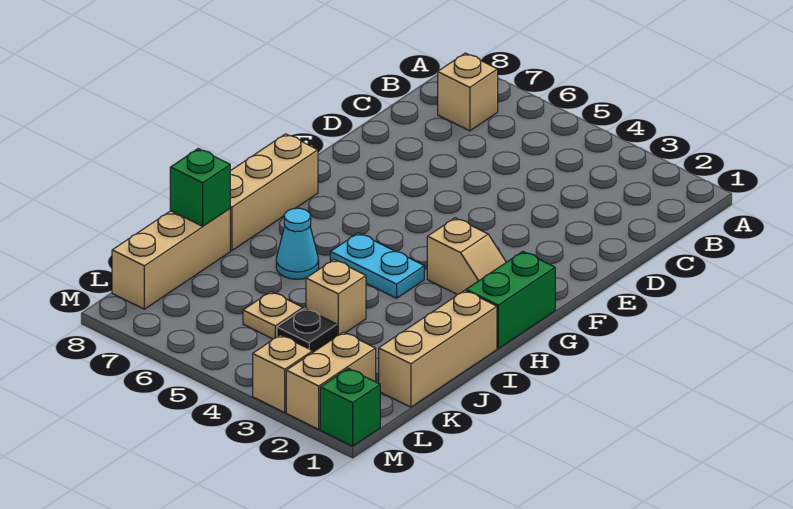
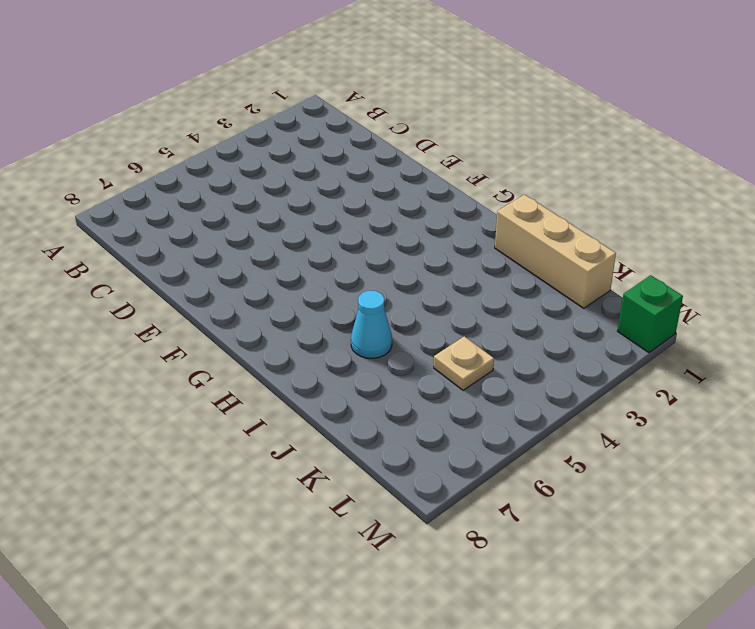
none -> tan brick B7 level 1
none -> green brick G1:H1 level 1
none -> tan slope G2:G3 level 1 top 3

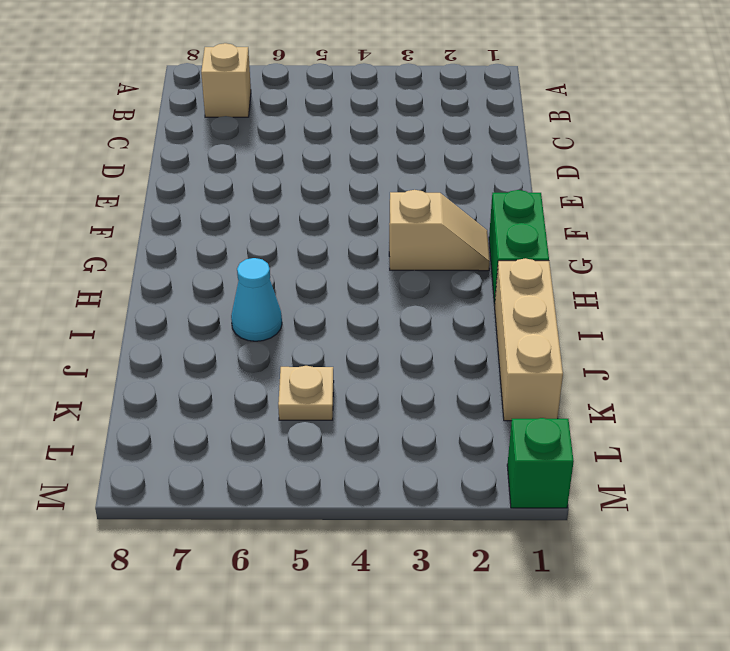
none -> tan brick G8:I8 level 1
none -> cyan plate H4:H5 level 1
none -> tan brick J4 level 1

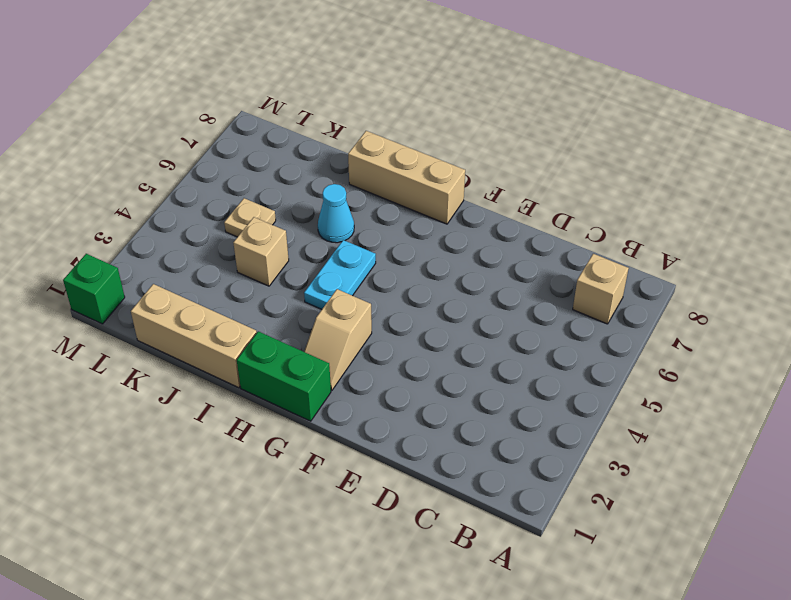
none -> tan brick J8:L8 level 1
none -> black plate K4 level 1
none -> tan brick L2:M2 level 1

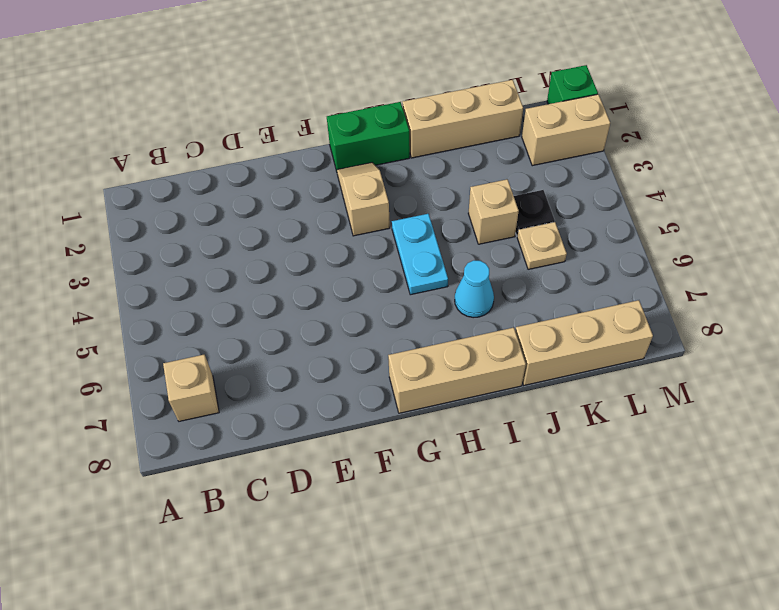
none -> tan brick M3 level 1
none -> green brick J8 level 2

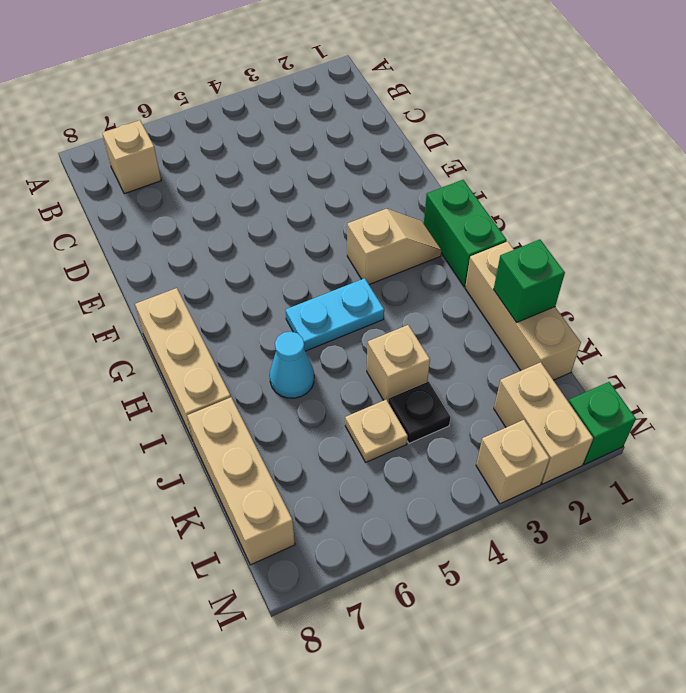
green brick J1 level 2 -> green brick J8 level 2

